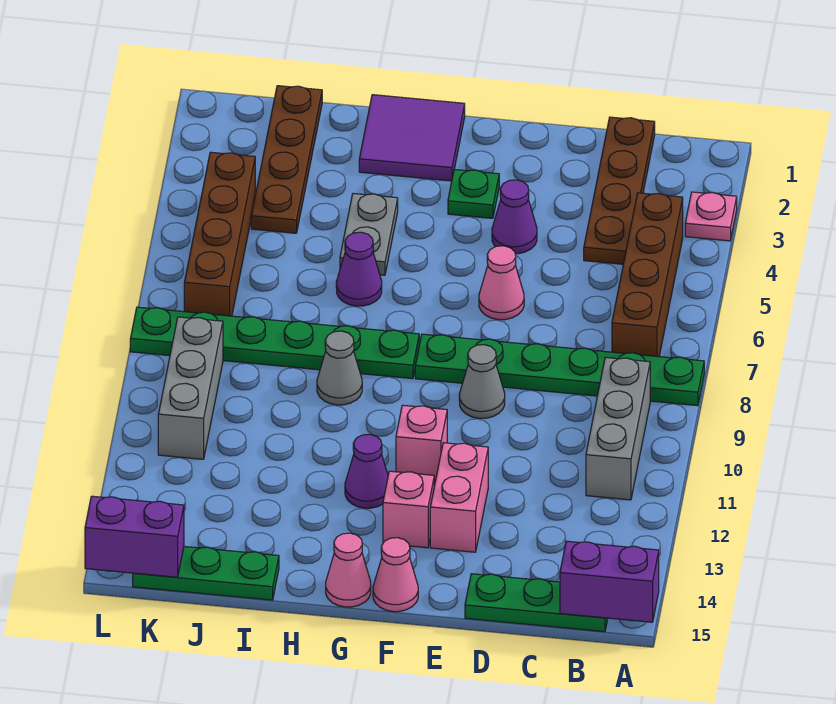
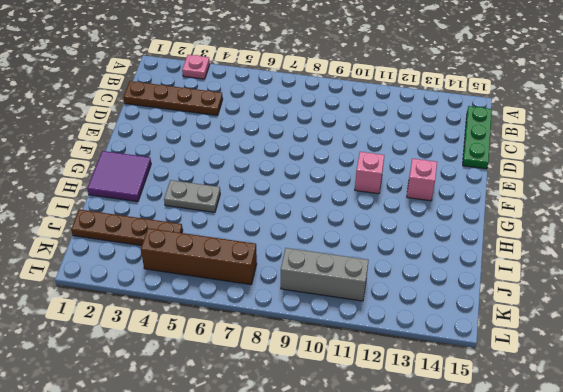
none -> green plate A8:F8 level 1
none -> brown brick B4:B7 level 1
none -> grey brick B9:B11 level 1

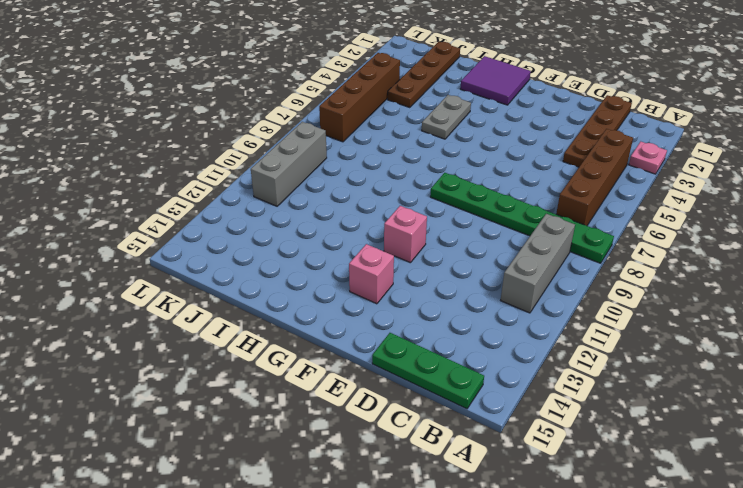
none -> purple cone E4 level 1
none -> pink cone E6 level 1
none -> grey cone E9 level 1

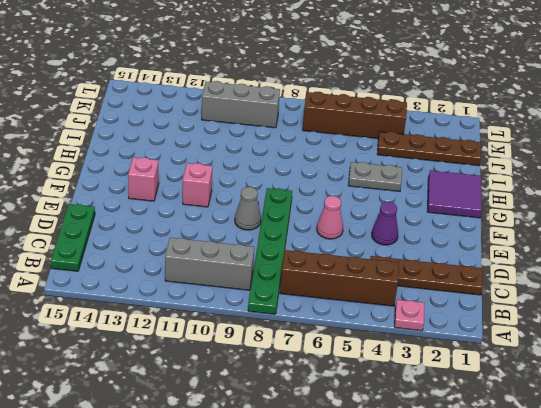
none -> pink brick E12:E13 level 1
none -> green plate F3 level 1
none -> pink cone F15 level 1

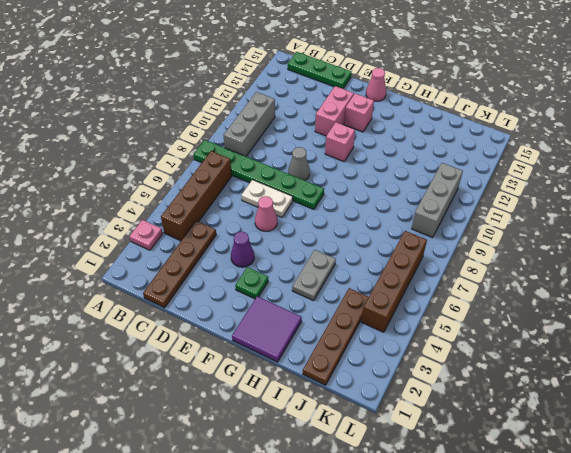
white plate D7:E7 level 1 -> none
none -> green plate G8:L8 level 1
none -> purple cone G12 level 1
none -> pink cone G15 level 1

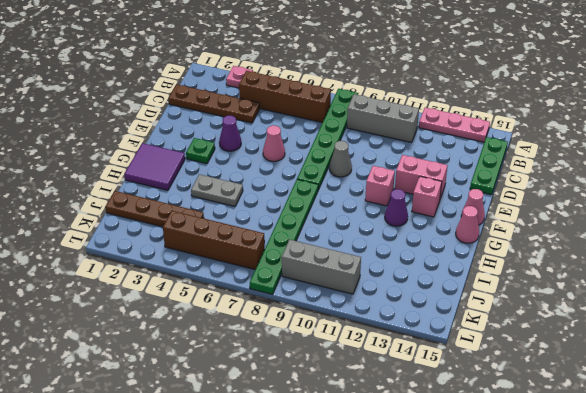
pink plate A12:A14 level 1 -> none
none -> purple cone H6 level 1
none -> grey cone H9 level 1
none -> green plate I15:K15 level 1

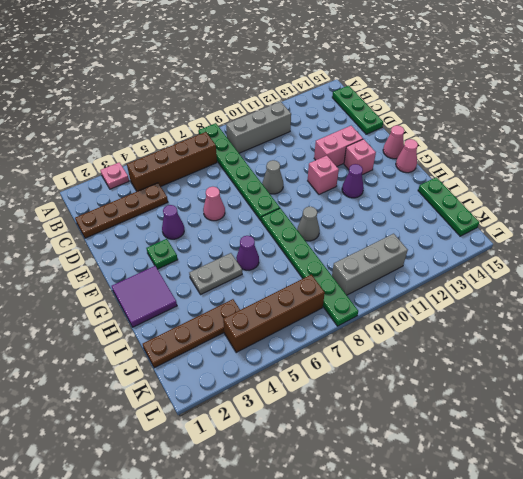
none -> purple brick A15:B15 level 2
none -> purple brick K15:L15 level 2

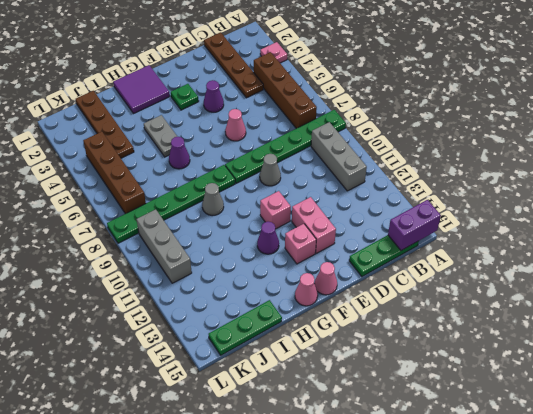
none -> purple brick K15:L15 level 2

